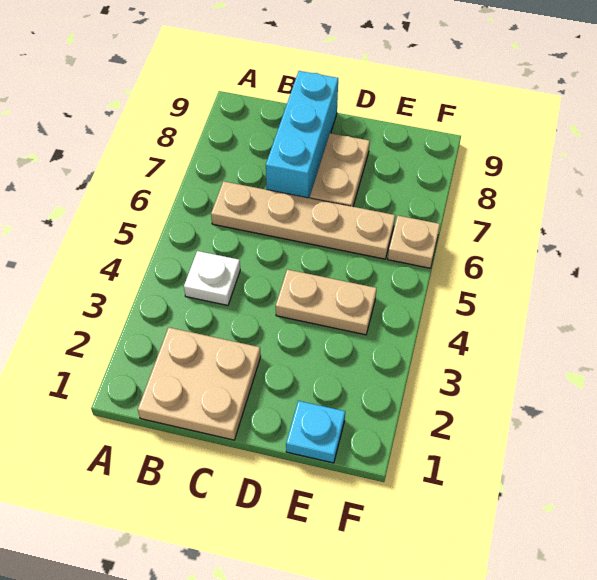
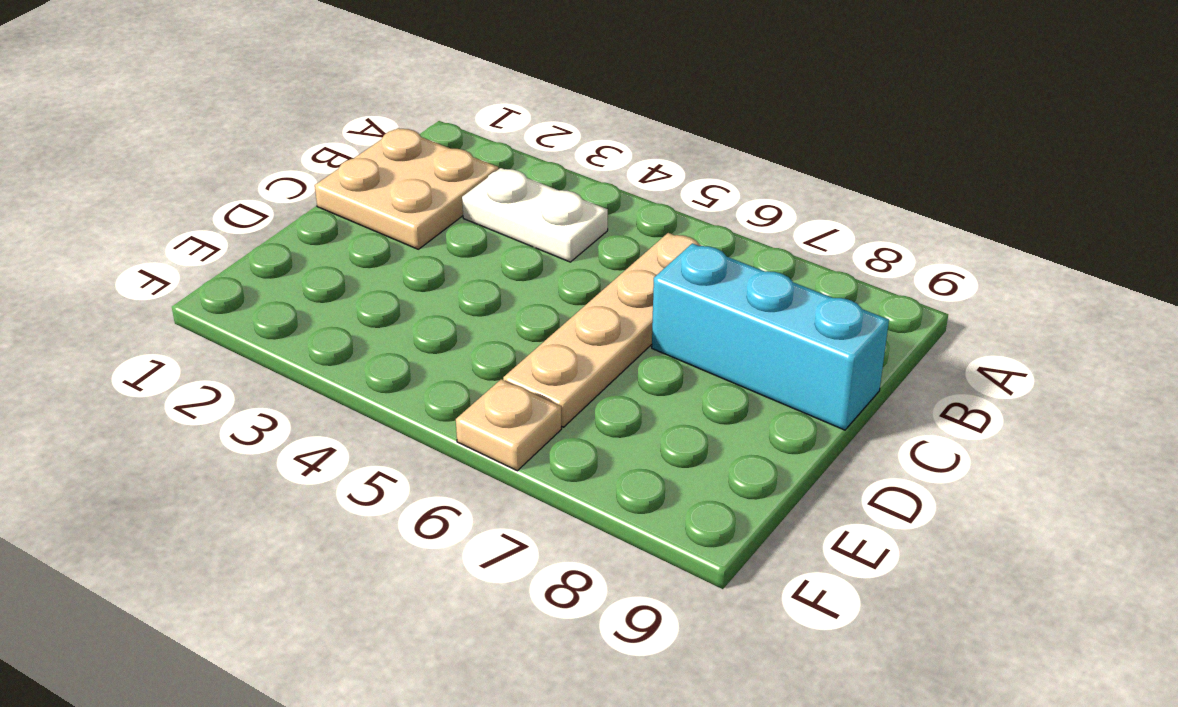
white plate B3:B4 level 1 -> white plate B4 level 1
none -> tan plate D4:E4 level 1
none -> tan plate D7:D8 level 1

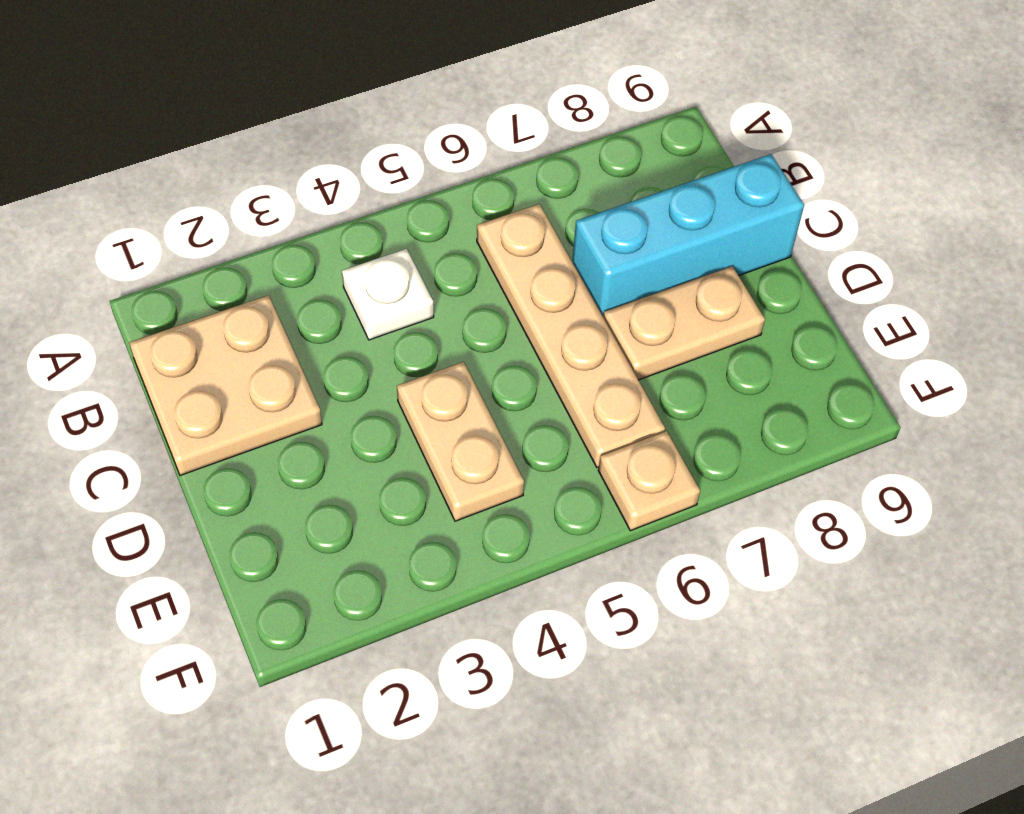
none -> cyan plate E1 level 1

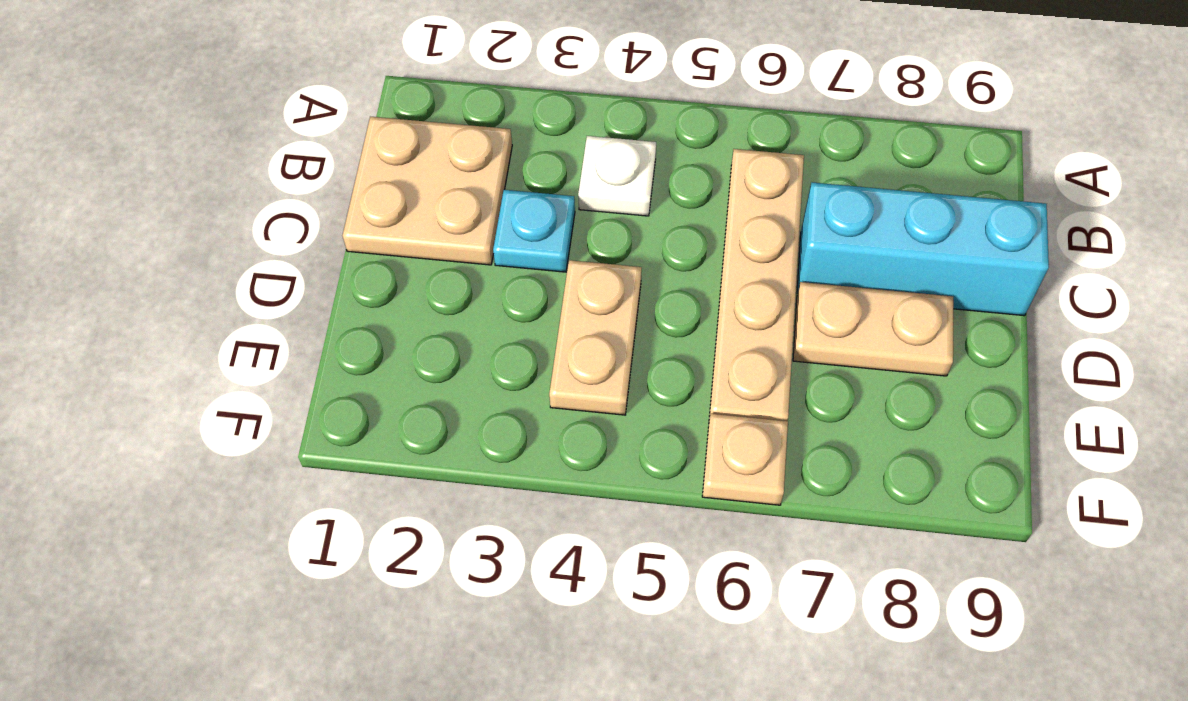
cyan plate C3 level 1 -> cyan plate E1 level 1

